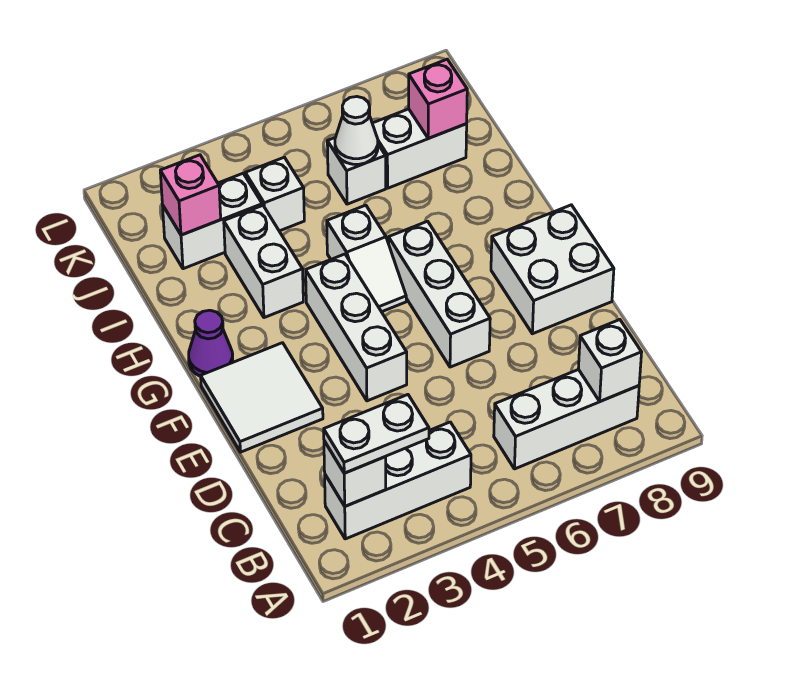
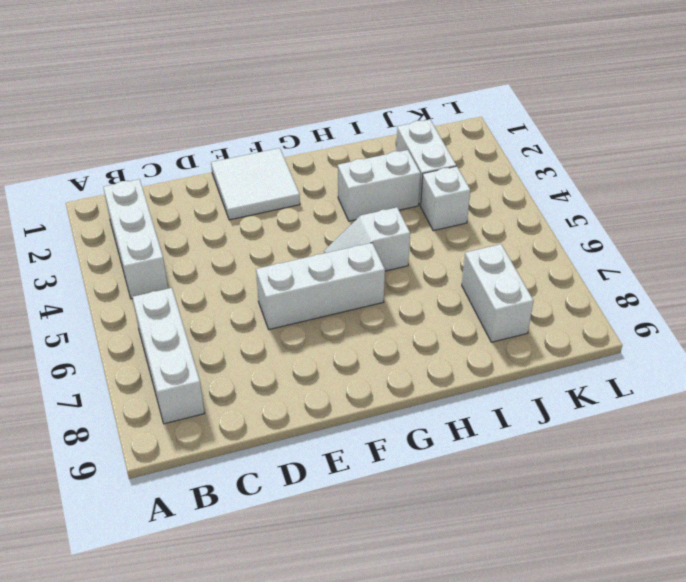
none -> white brick E4:G4 level 1
none -> white brick E8:F9 level 1
none -> purple cone G1 level 1

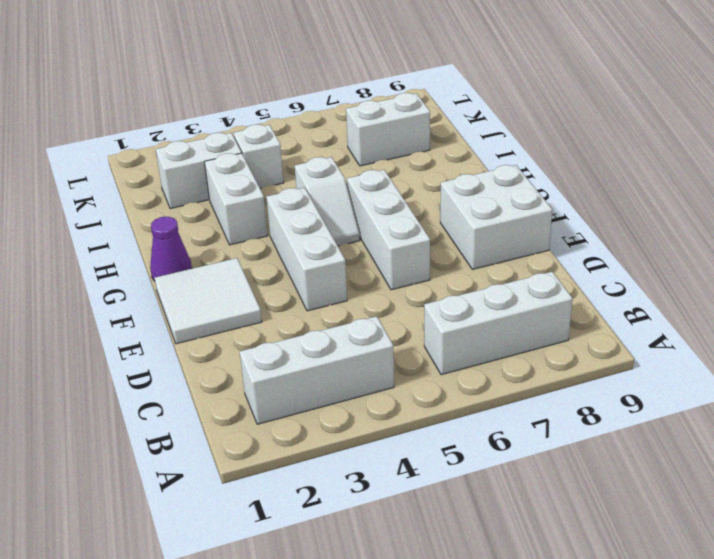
none -> white brick J6 level 1
none -> white brick B2 level 2
none -> white brick B8 level 2

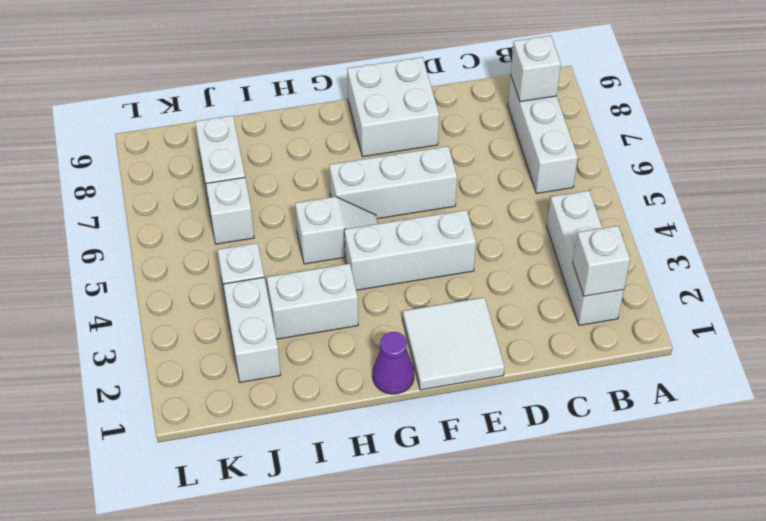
none -> pink brick J2 level 2
none -> white cone J6 level 2
none -> pink brick J8 level 2

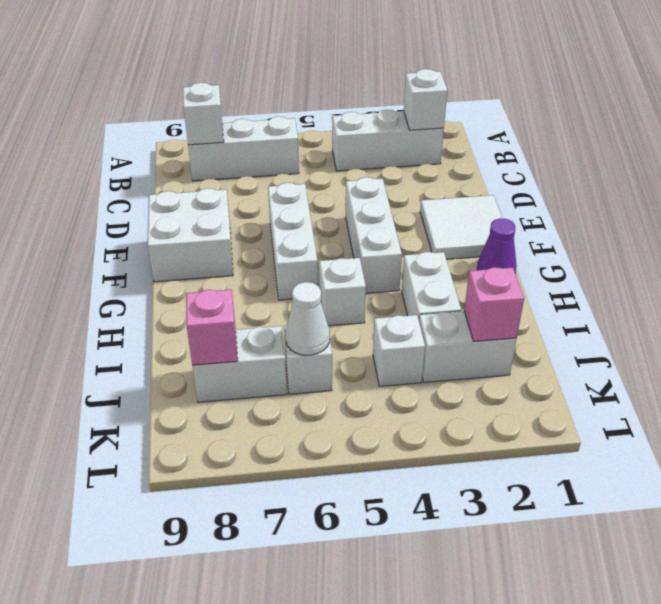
none -> white plate B2:B3 level 3

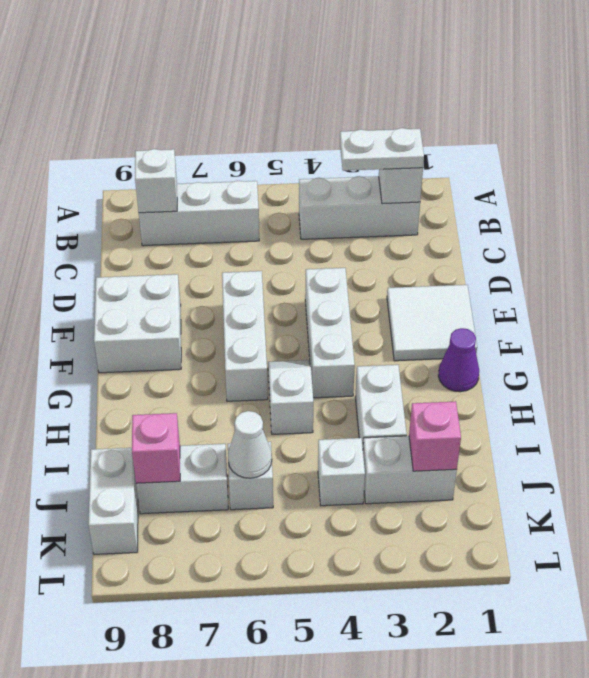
white brick J9:K9 level 1 -> none

